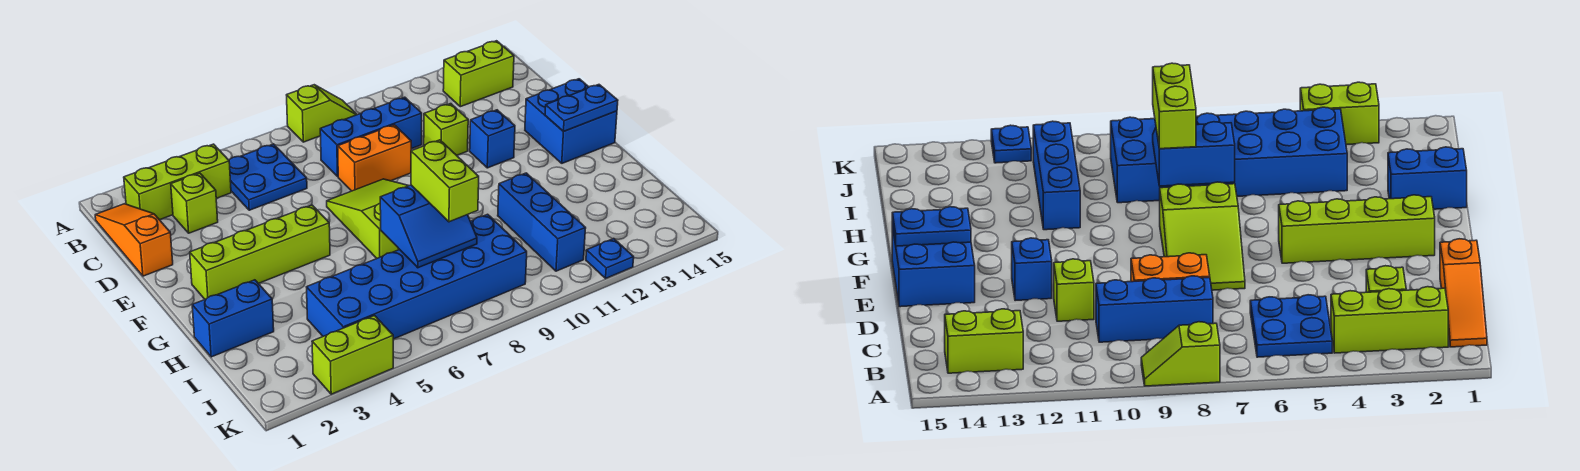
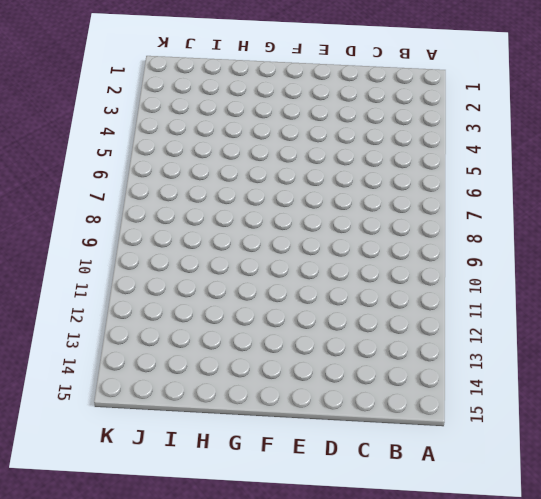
none -> lime slope A8:A9 level 1 top 8
none -> orange slope B1:D1 level 1 top D
none -> lime brick B2:B4 level 1

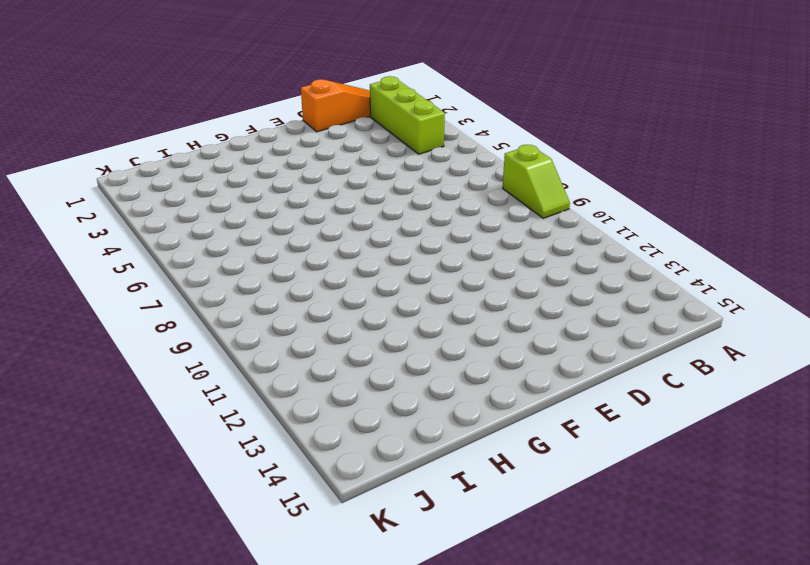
none -> blue plate B5:C6 level 1
none -> lime brick B13:B14 level 1
none -> lime brick C3 level 1

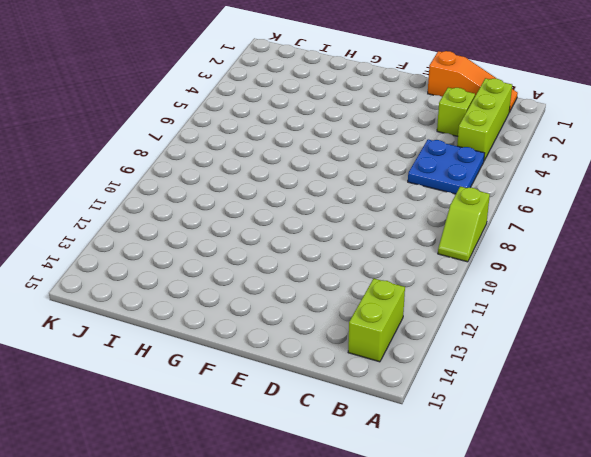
none -> blue brick C8:C10 level 1
none -> orange brick D8:D9 level 1
none -> lime brick D11 level 1

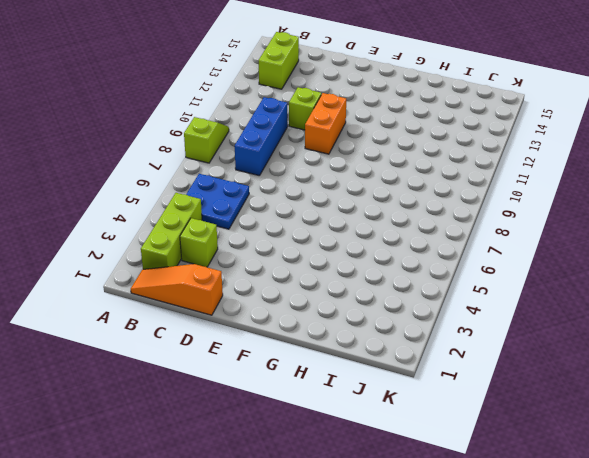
orange brick E10:E11 level 1 -> orange brick D8:D9 level 1
none -> lime slope E7:G8 level 1 top G
none -> blue brick E12 level 1
none -> blue brick E14:F15 level 1

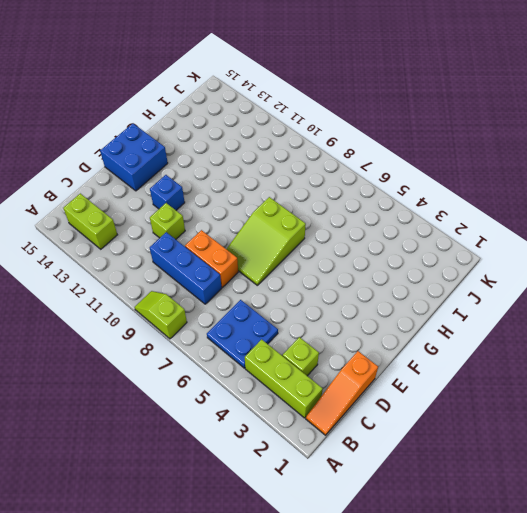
none -> lime brick F2:F5 level 1
none -> blue brick H1:H2 level 1
none -> blue brick H11:J11 level 1

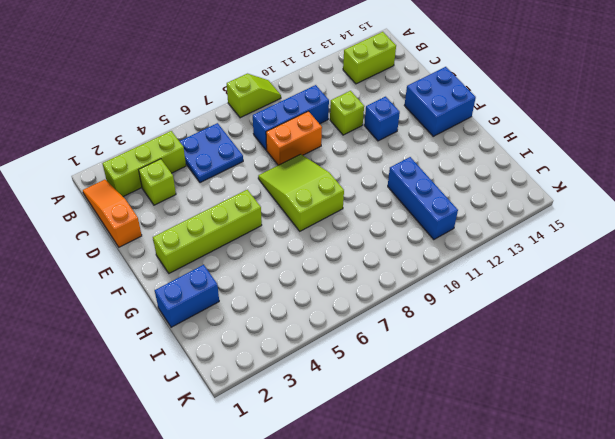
none -> blue brick I4:J9 level 1
none -> lime brick K3:K4 level 1
none -> blue plate K12 level 1

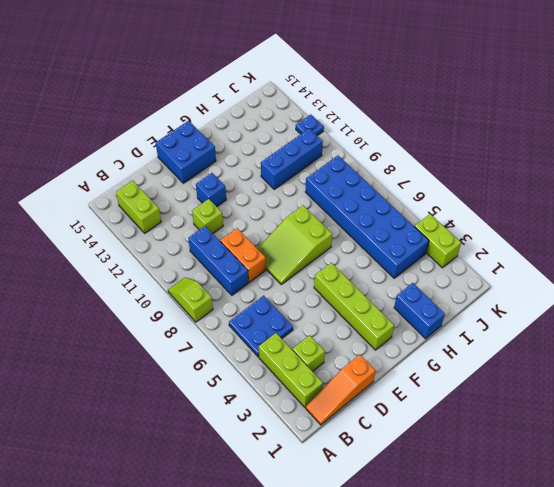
none -> blue plate F14:F15 level 2
none -> blue slope H7:I8 level 2 top H
none -> lime brick H8:I8 level 3

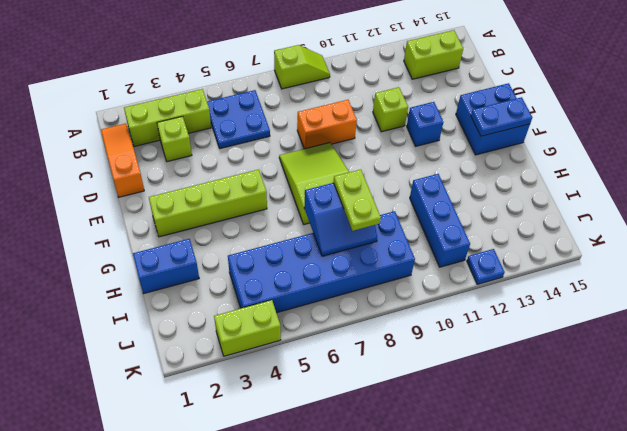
lime plate H8:I8 level 3 -> lime brick H8:I8 level 3
none -> blue brick C8:C10 level 1

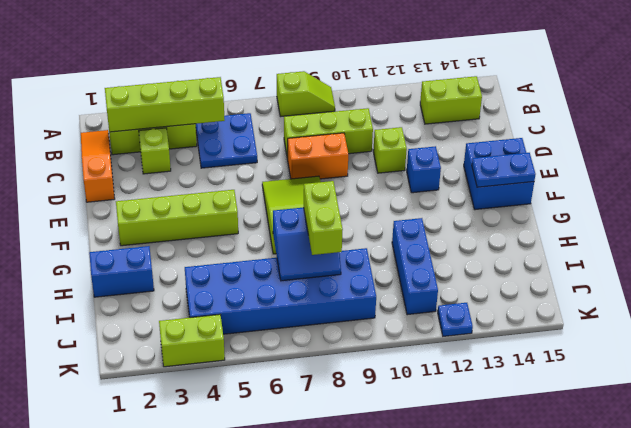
lime brick B2:B5 level 2 -> none
lime brick C8:C10 level 1 -> blue brick C8:C10 level 1

